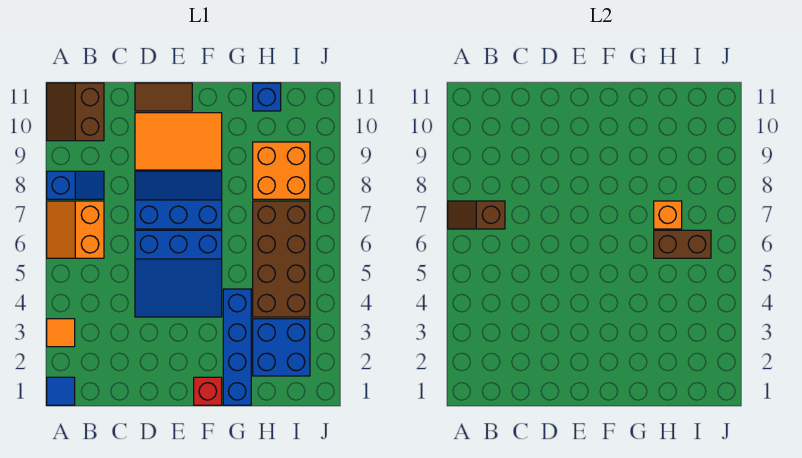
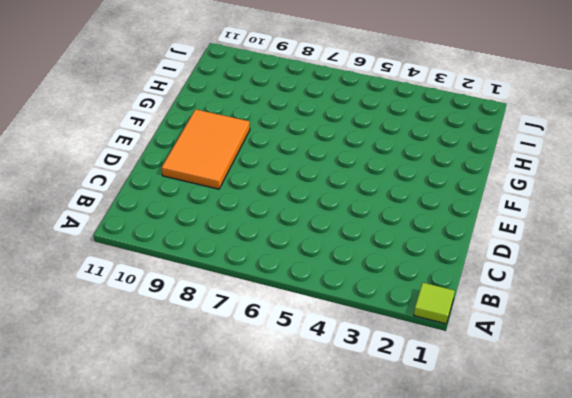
lime tile A1 level 1 -> blue tile A1 level 1
none -> orange tile A3 level 1
none -> orange slope A6:B7 level 1 top B
none -> blue slope A8:B8 level 1 top A

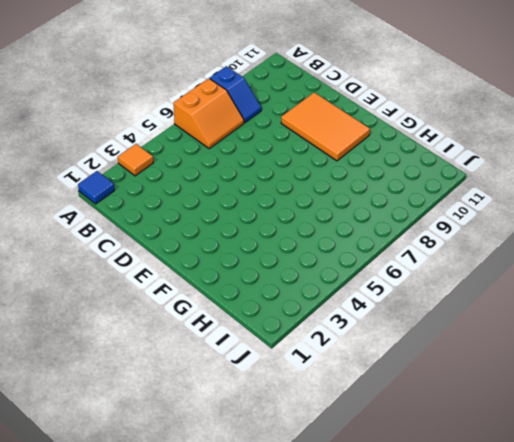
orange slope A6:B7 level 1 top A -> orange slope A6:B7 level 1 top B
none -> brown slope A10:B11 level 1 top B
none -> blue slope D4:F6 level 1 top 6
none -> blue slope D7:F8 level 1 top 7

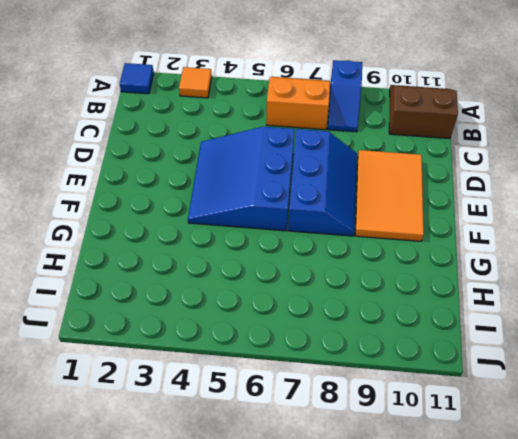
none -> brown tile D11:E11 level 1
none -> red brick F1 level 1
none -> blue brick G1:G4 level 1

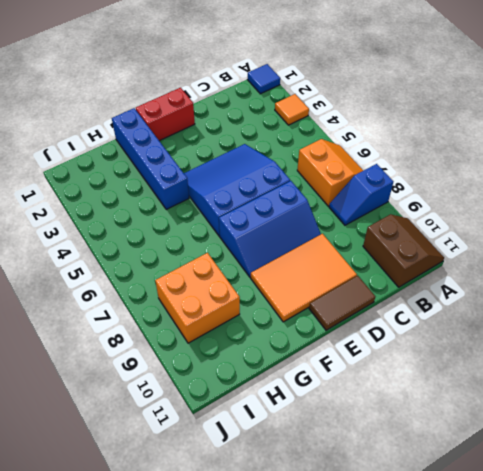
red brick E1:F1 level 1 -> red brick F1 level 1
none -> blue brick H2:I3 level 1
none -> brown brick H4:I7 level 1
none -> blue brick H11 level 1

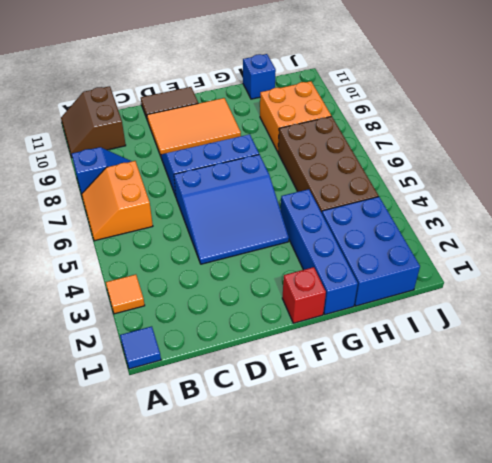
blue brick H1:I3 level 1 -> blue brick H2:I3 level 1
none -> brown slope A7:B7 level 2 top B
none -> brown brick H6:I6 level 2
none -> orange brick H7 level 2

